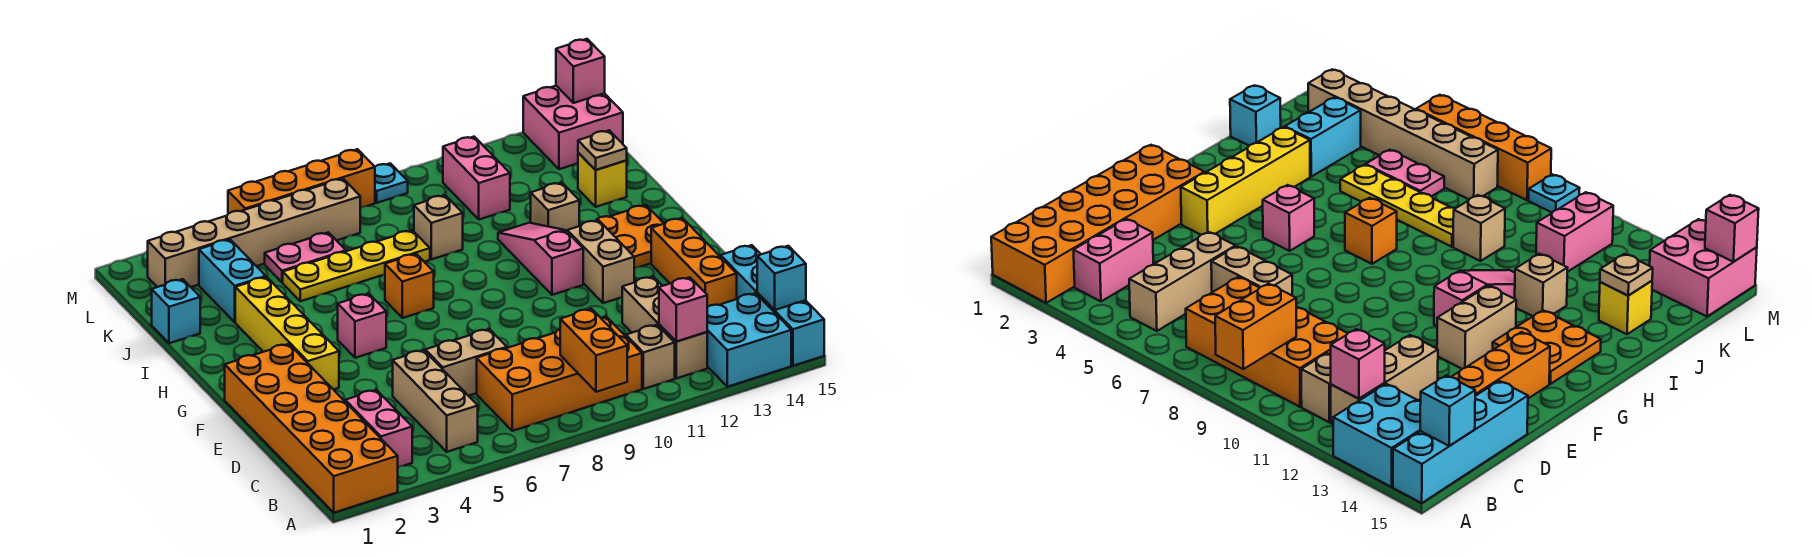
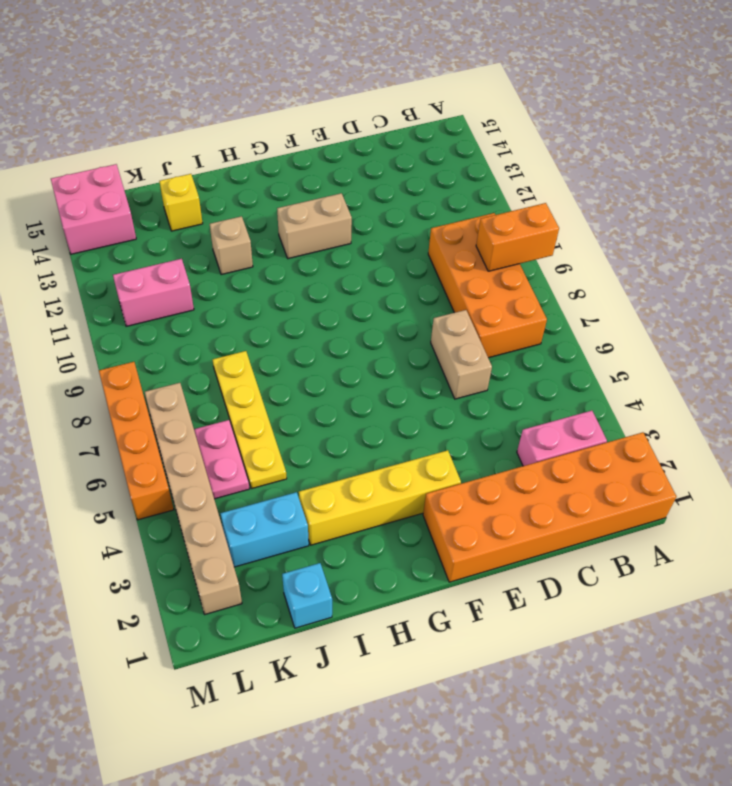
none -> cyan brick A13:B14 level 1
none -> cyan brick A15:D15 level 1
none -> tan brick B5:D5 level 1
none -> tan brick B11 level 1

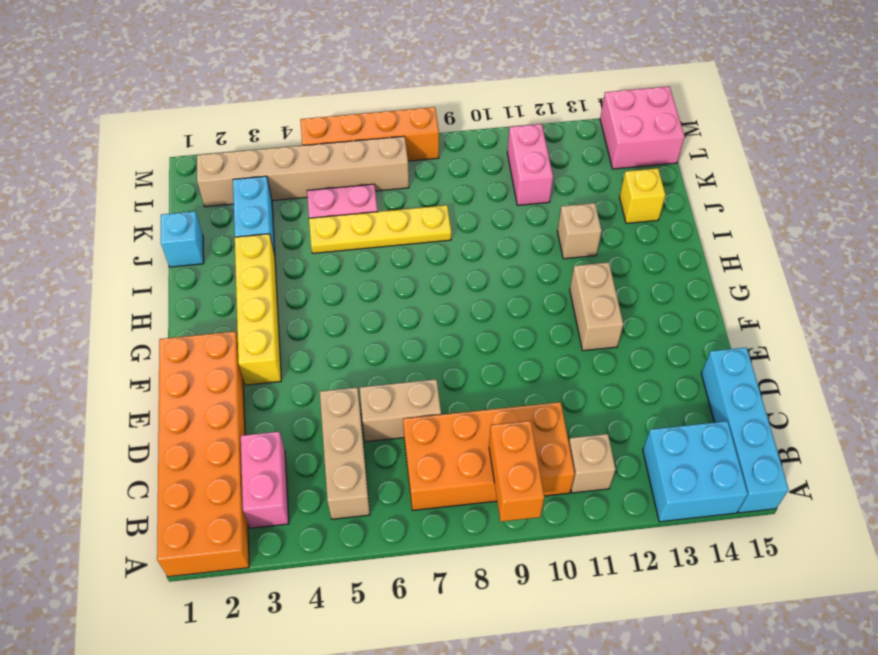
none -> tan brick B12:D12 level 1
none -> orange brick D14:F14 level 1
none -> pink brick G5 level 1
none -> pink slope G11:I11 level 1 top G

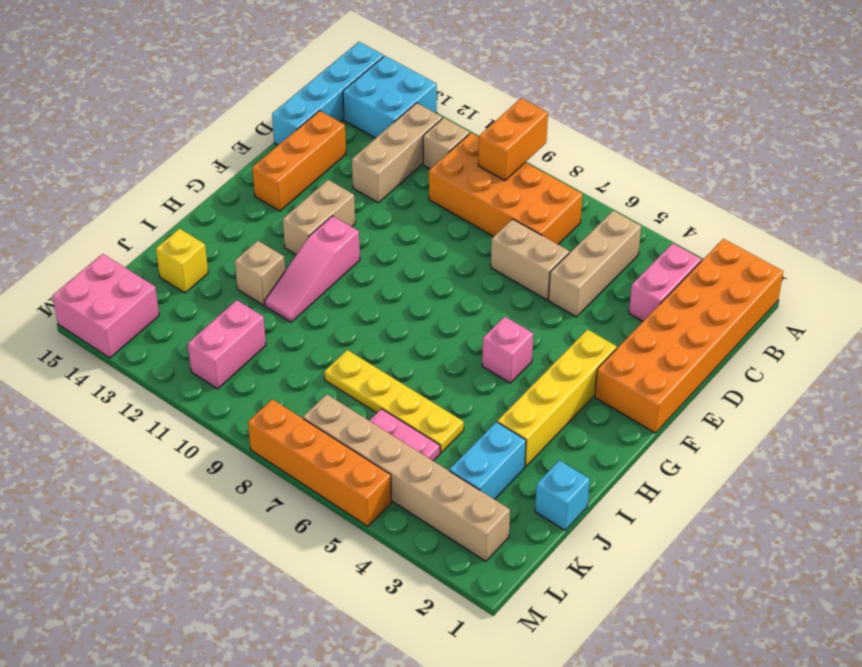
none -> orange plate G13:H14 level 1
none -> orange brick H7 level 1
none -> tan brick J9 level 1
none -> cyan plate M9 level 1

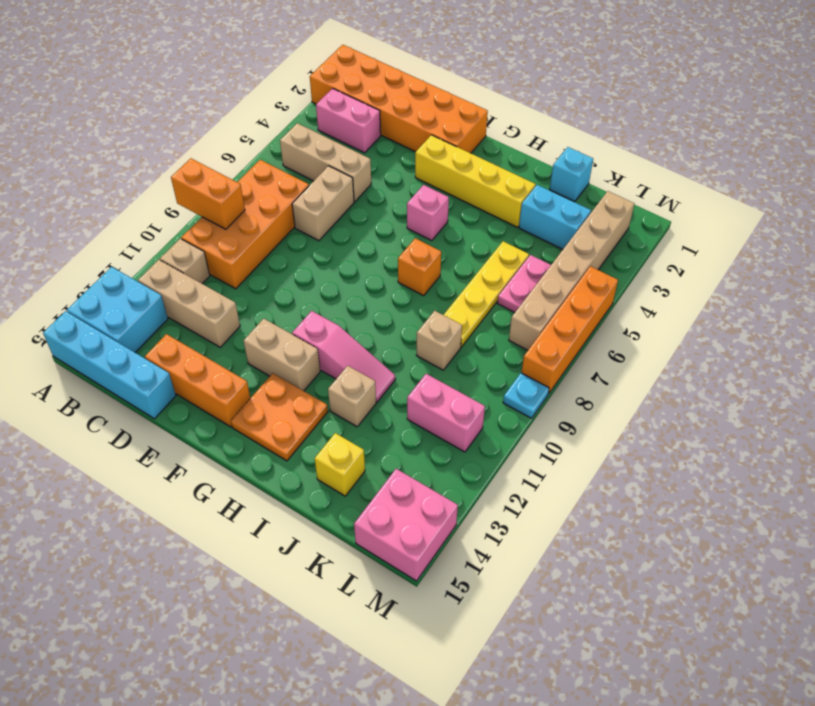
none -> pink brick B12 level 2
none -> cyan brick B15 level 2
none -> tan plate J14 level 2
none -> pink brick M15 level 2

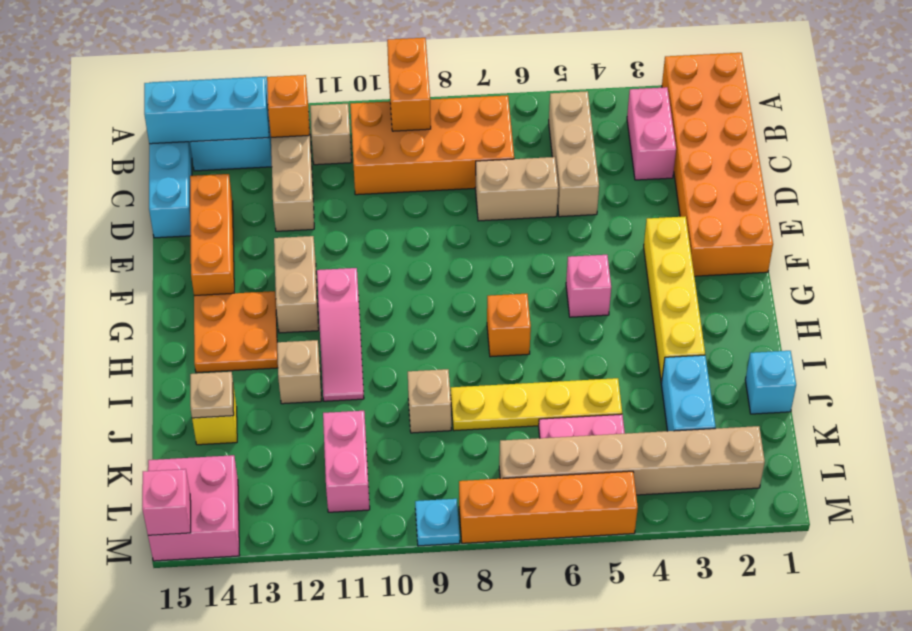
orange brick B12 level 2 -> pink brick B12 level 2
cyan brick B13:B15 level 2 -> cyan brick B15 level 2

